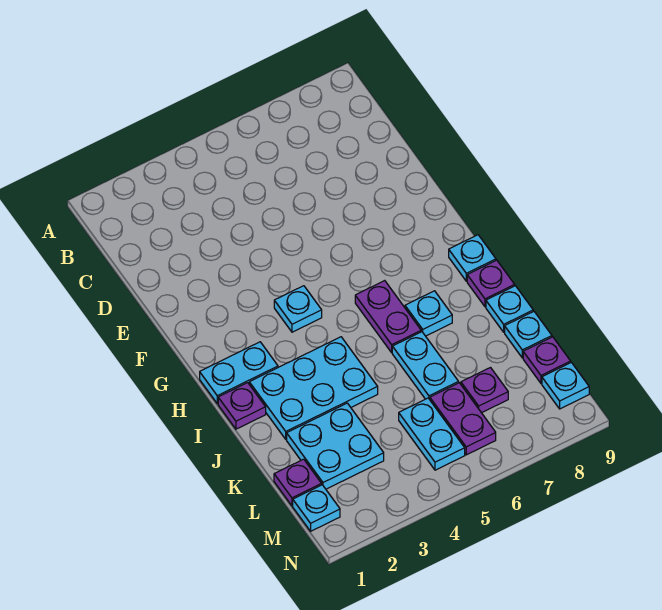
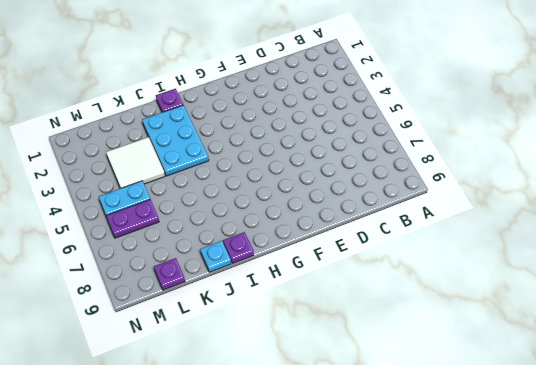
white tile K3:L4 level 1 -> cyan plate K2:L3 level 1
none -> cyan plate G4 level 1
none -> cyan plate H1:H2 level 1
none -> purple plate H6:I6 level 1

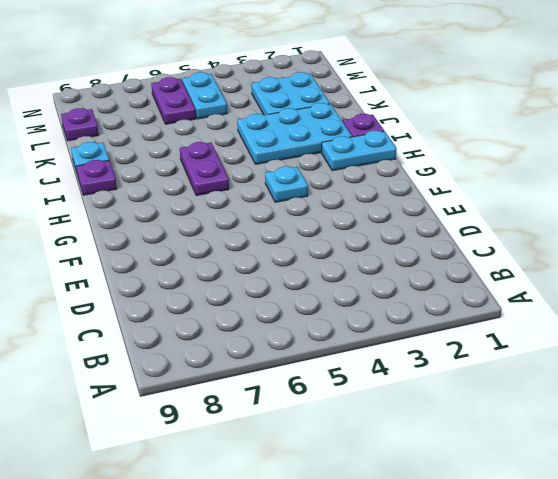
none -> cyan plate H9 level 1
none -> cyan plate I7 level 1
none -> cyan plate J6:K6 level 1

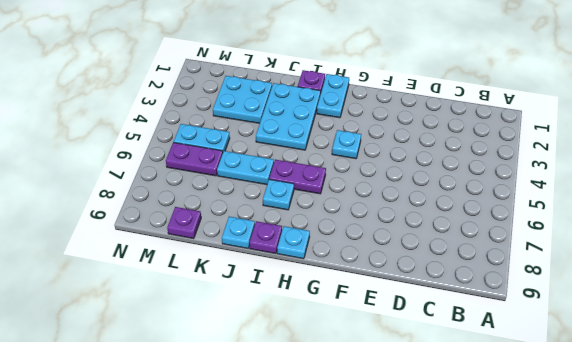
none -> cyan plate K9 level 1
none -> purple plate L1 level 1
none -> purple plate L7 level 1

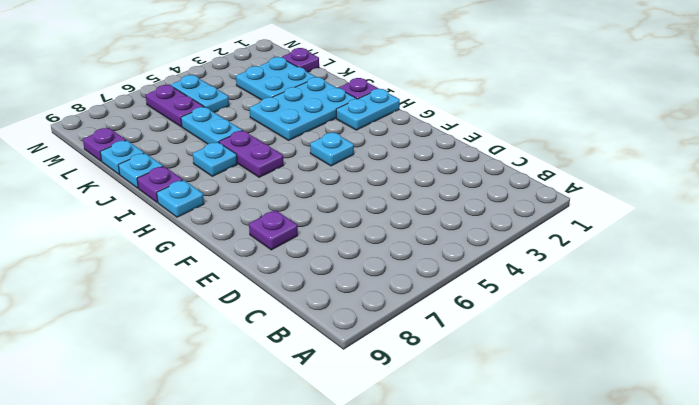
purple plate E8 level 1 -> purple plate L7 level 1
none -> cyan plate M1 level 1
none -> cyan plate M9 level 1

